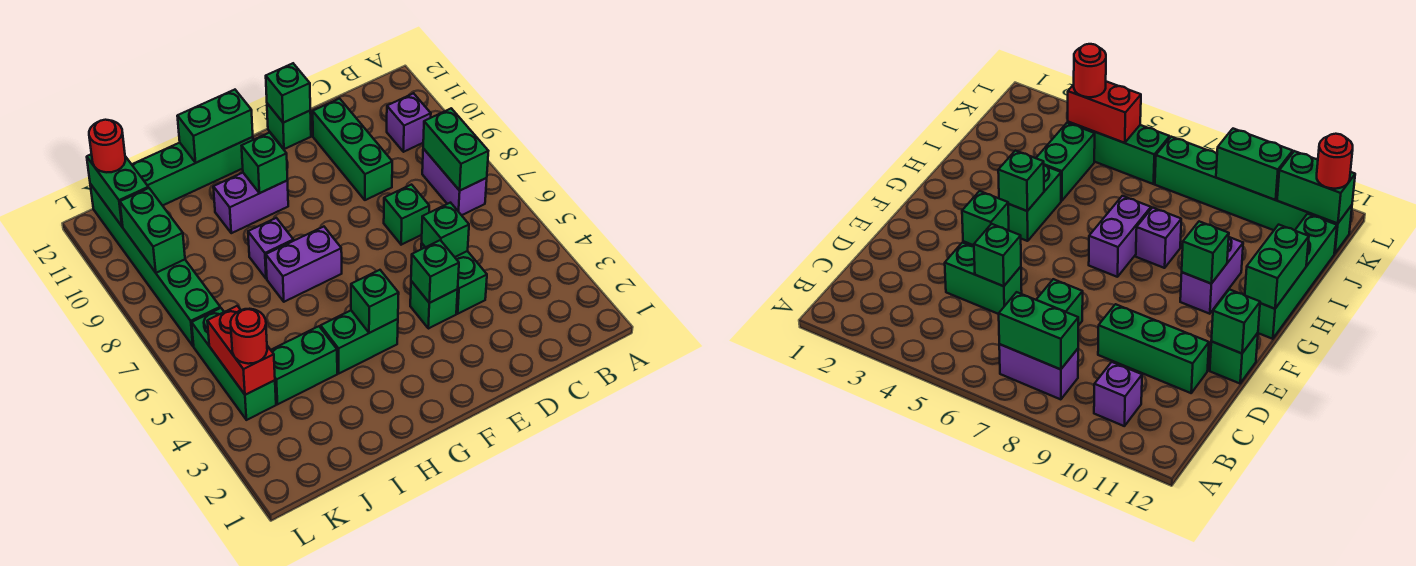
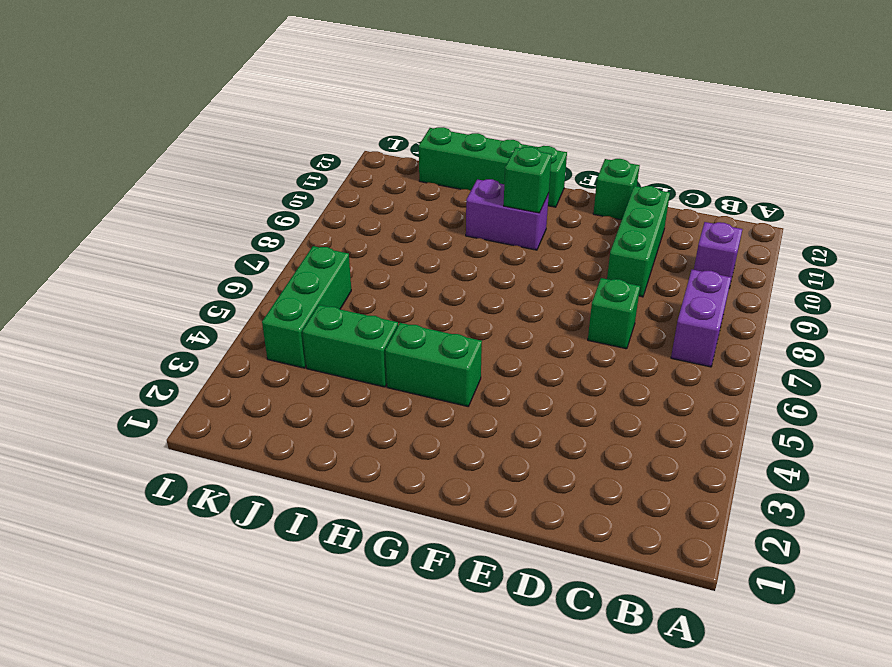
none -> green brick D4:D5 level 1
none -> green brick E4 level 1
none -> purple brick G7:H7 level 1

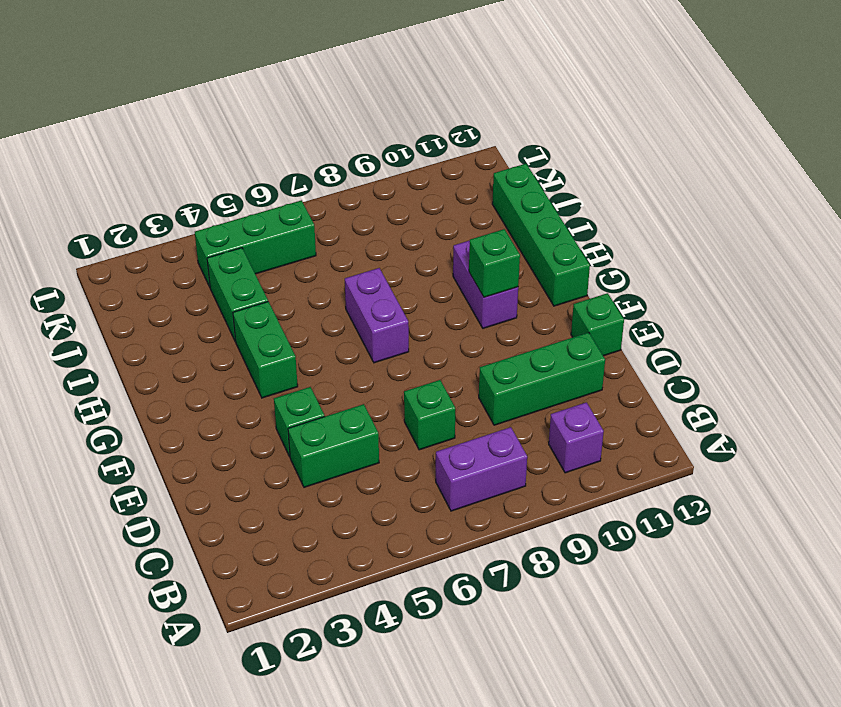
none -> purple brick H8 level 1
none -> green brick K7:K12 level 1
none -> green brick B7:B8 level 2

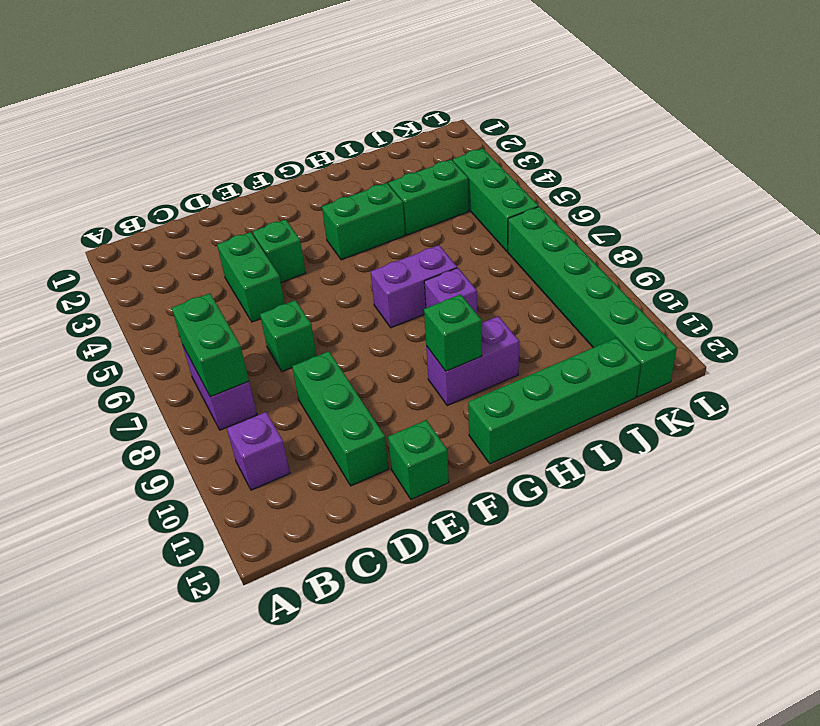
none -> green brick D5 level 2
none -> green brick E4 level 2
none -> green brick E12 level 2

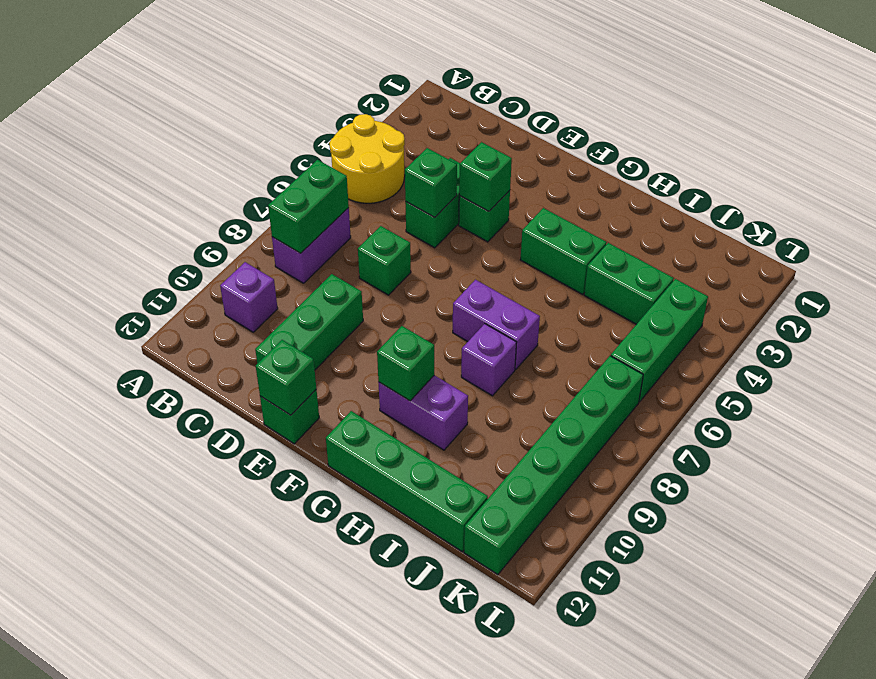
yellow round brick A4:B5 level 1 -> none
none -> green brick G4 level 2
none -> green brick G12:H12 level 2
none -> red brick K4:K5 level 2

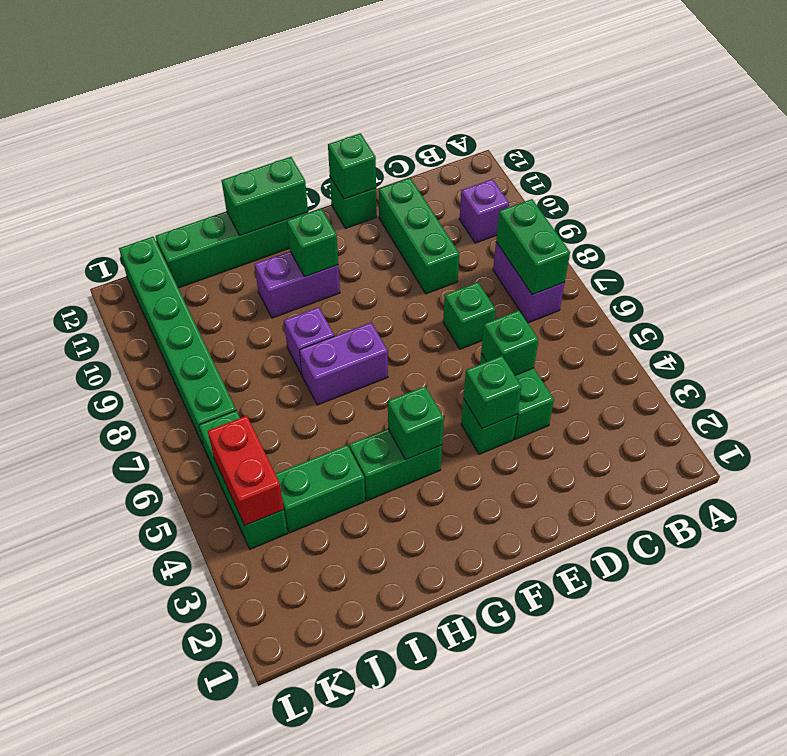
none -> green brick K9:K10 level 2
none -> green brick K11:K12 level 2
none -> red round brick K4 level 3

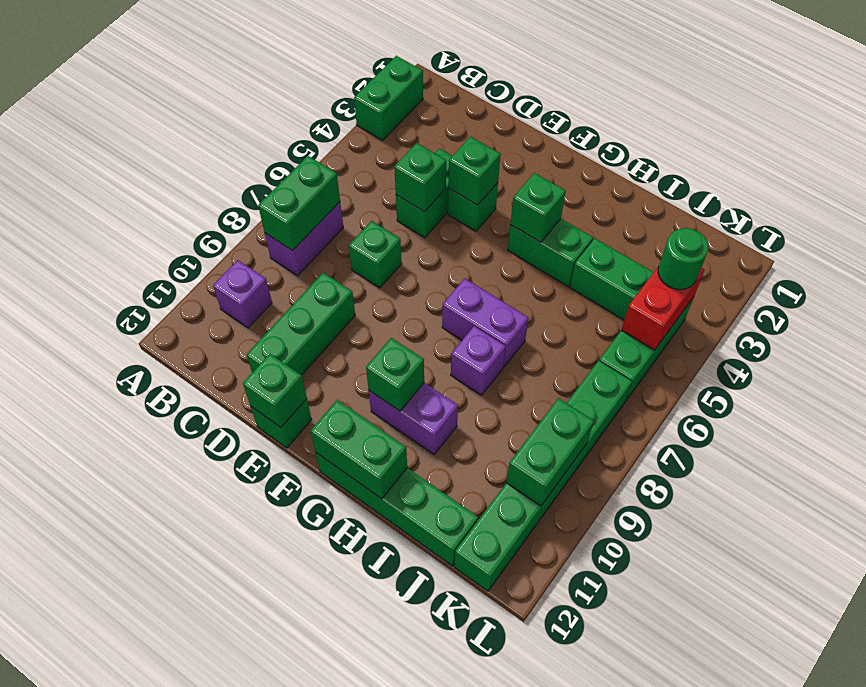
green brick A2:A3 level 1 -> green brick K11:K12 level 2
green round brick K4 level 3 -> red round brick K4 level 3
none -> red round brick K12 level 3

